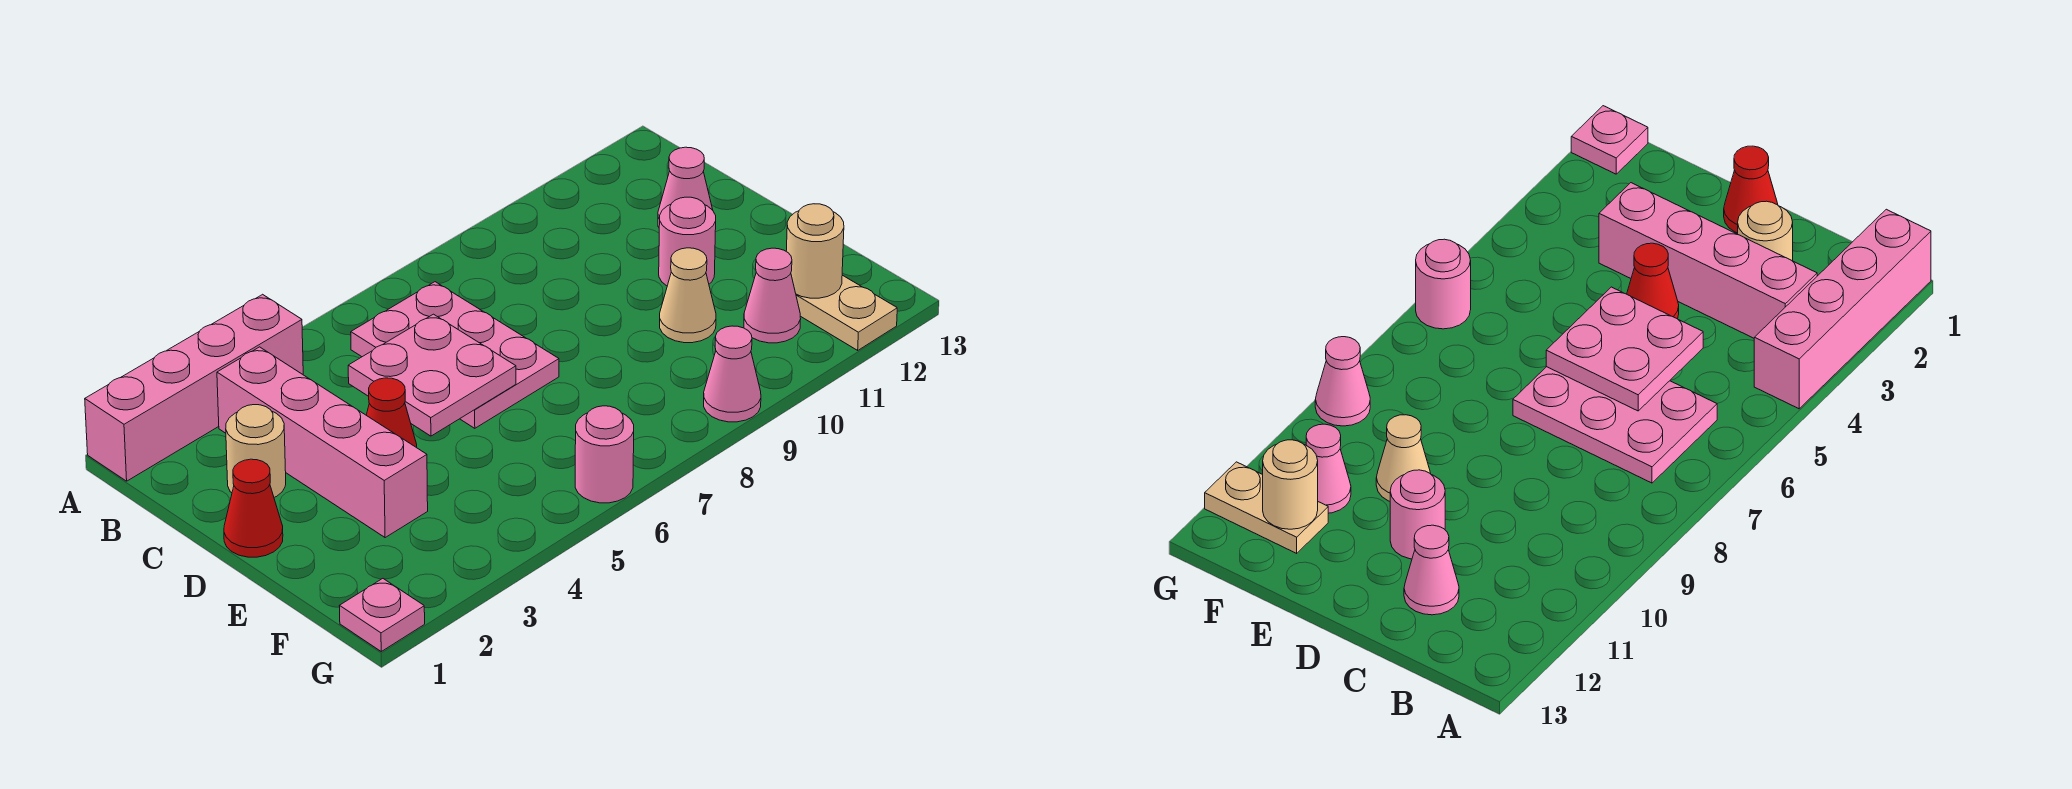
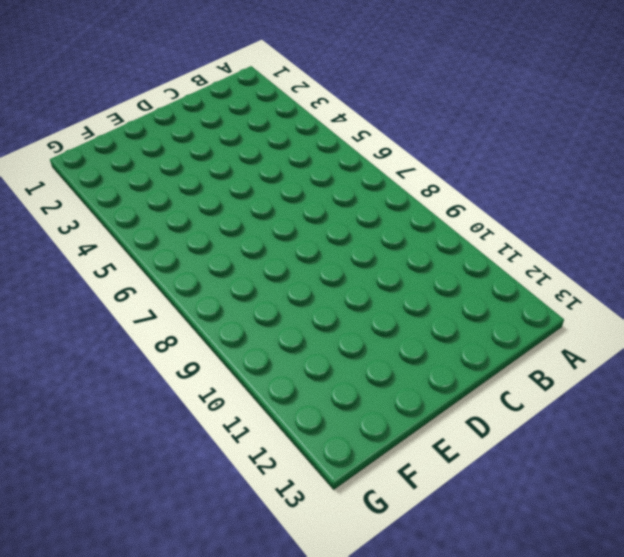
none -> pink brick A1:A4 level 1
none -> pink brick B3:E3 level 1
none -> pink plate B6:D7 level 1

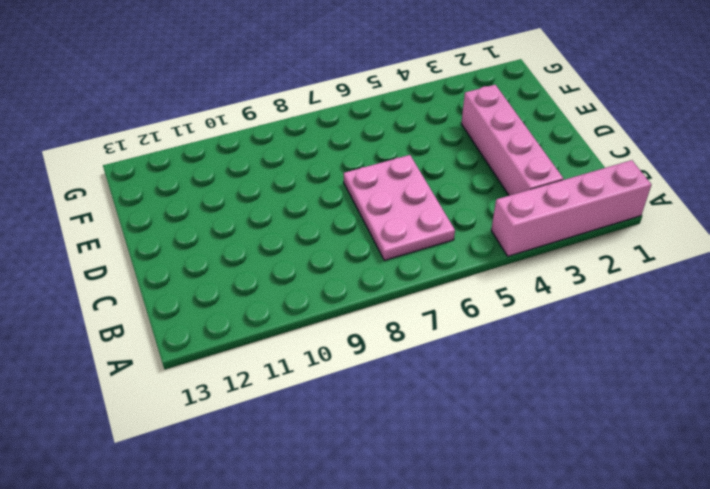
none -> tan round brick C2 level 1
none -> pink cone C12 level 1
none -> red cone D1 level 1

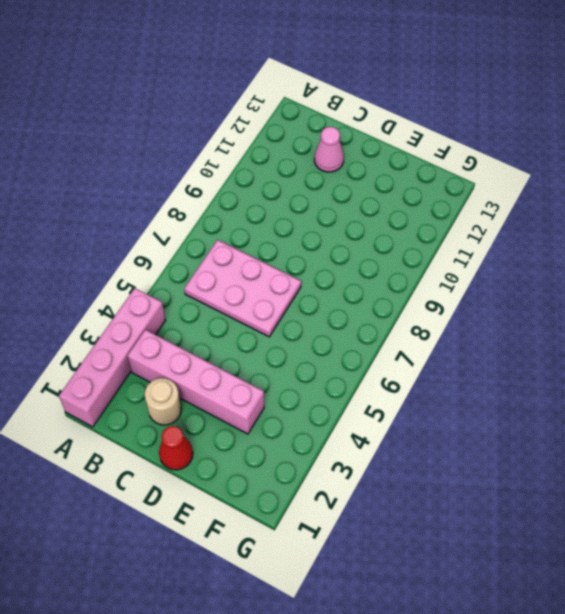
none -> red cone D4 level 1
none -> pink round brick D11 level 1
none -> tan cone E10 level 1

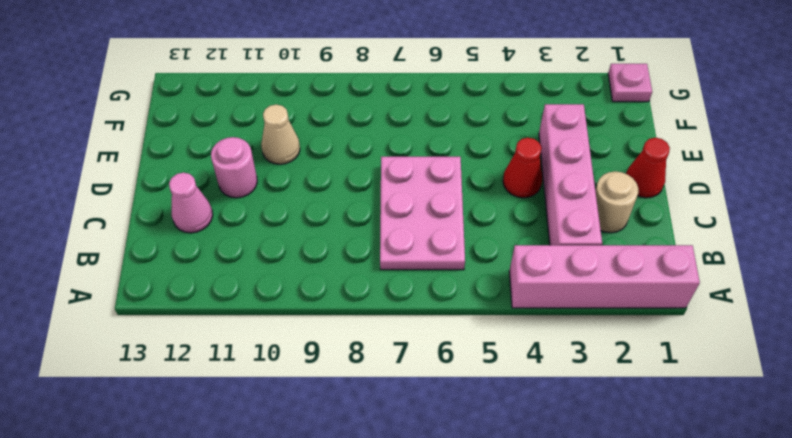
none -> pink cone F11 level 1
none -> tan plate F12:G12 level 1
none -> pink round brick G6 level 1

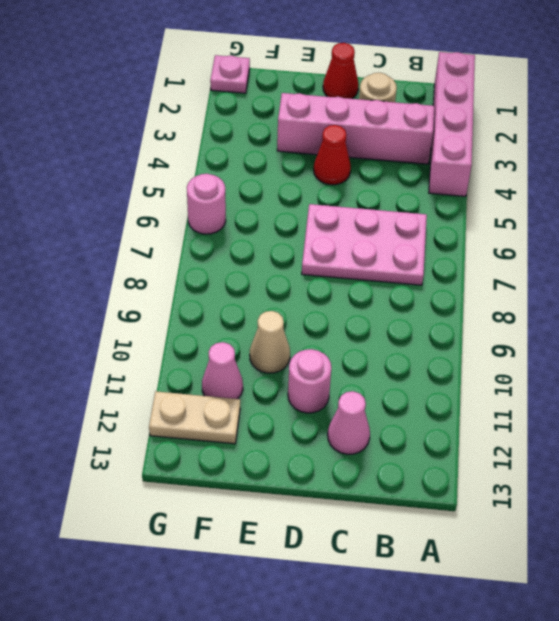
none -> pink cone G9 level 1
none -> pink plate C5:D6 level 2
none -> tan round brick F12 level 2

